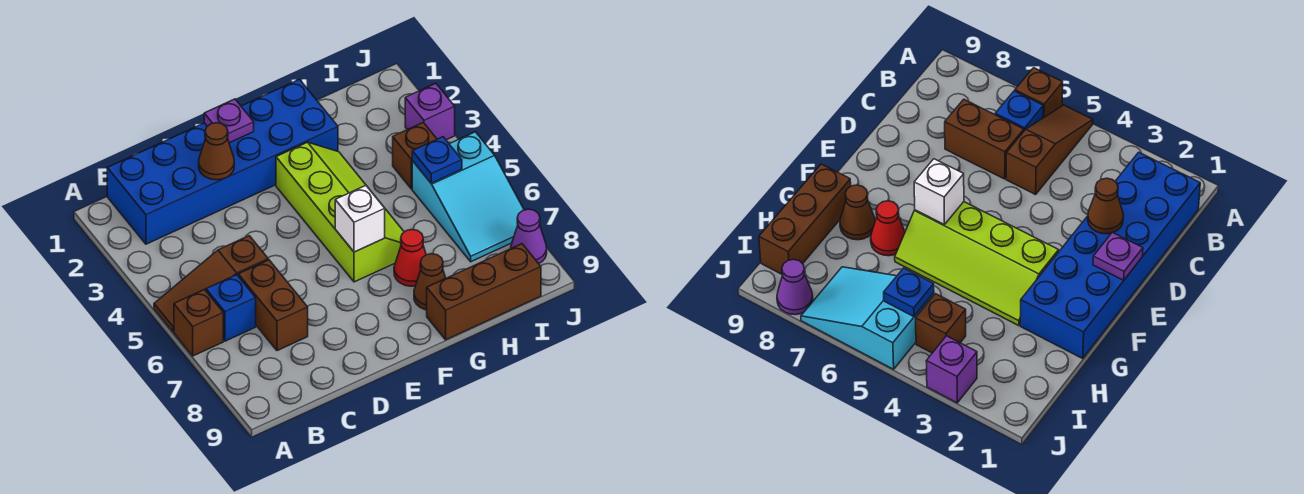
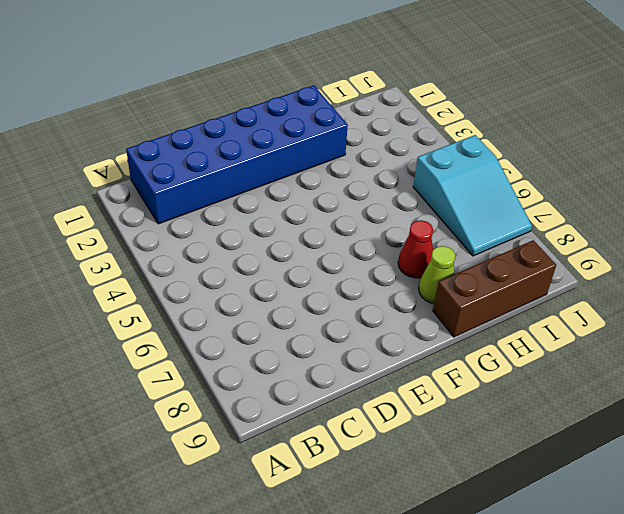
lime cone G8 level 1 -> brown cone G8 level 1
none -> brown slope A5:C5 level 1 top C
none -> brown brick A6 level 1
none -> blue brick B6 level 1

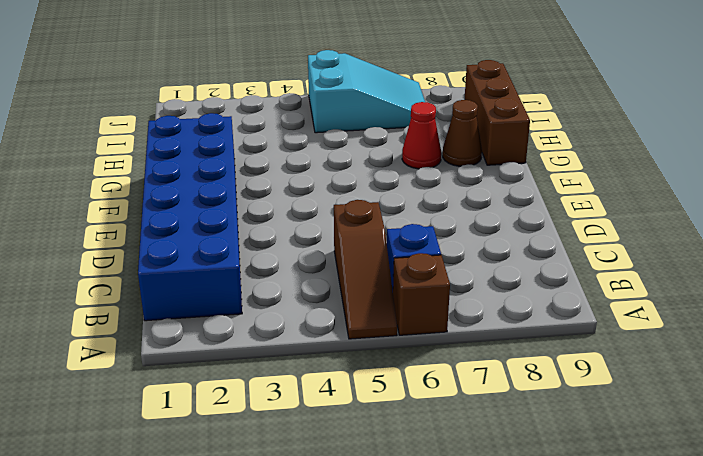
none -> brown brick C6:C7 level 1
none -> lime slope F3:G6 level 1 top F
none -> brown brick I4 level 1

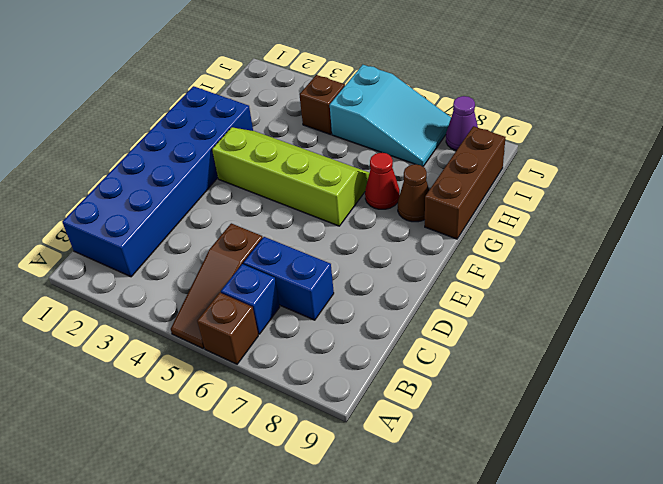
blue brick C6:C7 level 1 -> brown brick C6:C7 level 1
none -> purple brick J3 level 1
none -> brown cone D2 level 2
none -> purple plate E1 level 2

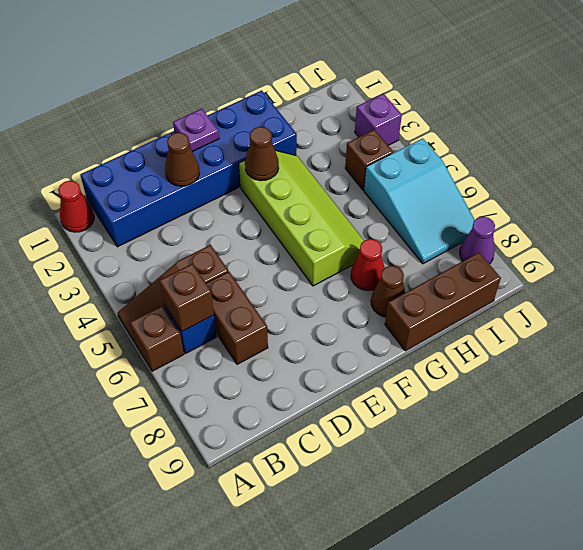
red cone A1 level 1 -> none
brown brick B6 level 2 -> none
brown cone F3 level 2 -> none
none -> white brick F6 level 2
none -> blue plate I5 level 2

